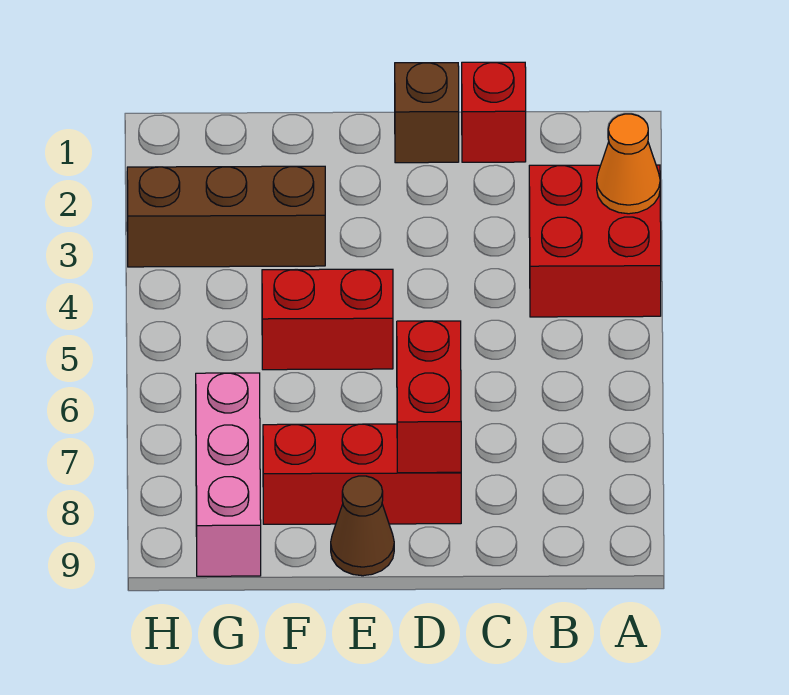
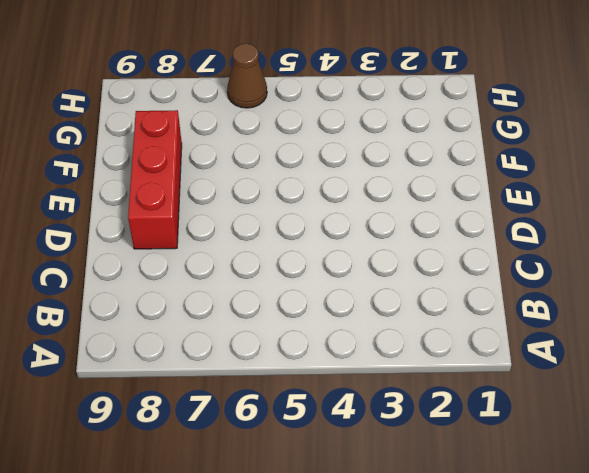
brown cone H6 level 1 -> brown cone E9 level 1
none -> red brick A3:B4 level 1
none -> red brick C1 level 1

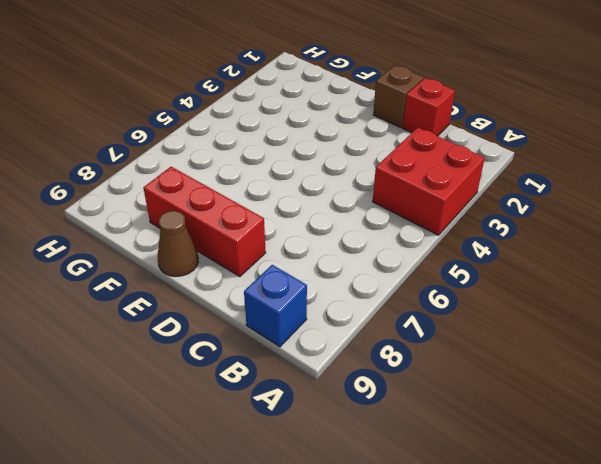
blue brick B9 level 1 -> none
none -> red brick E5:F5 level 1
none -> brown brick F3:H3 level 1

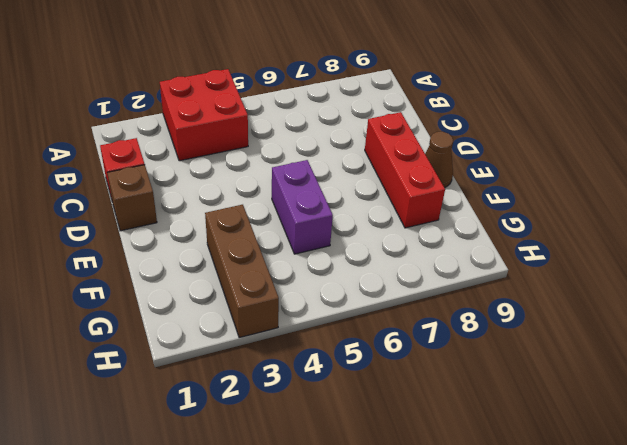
purple brick E5:F5 level 1 -> red brick E5:F5 level 1
none -> pink brick G7:G9 level 1
none -> orange cone A3 level 2

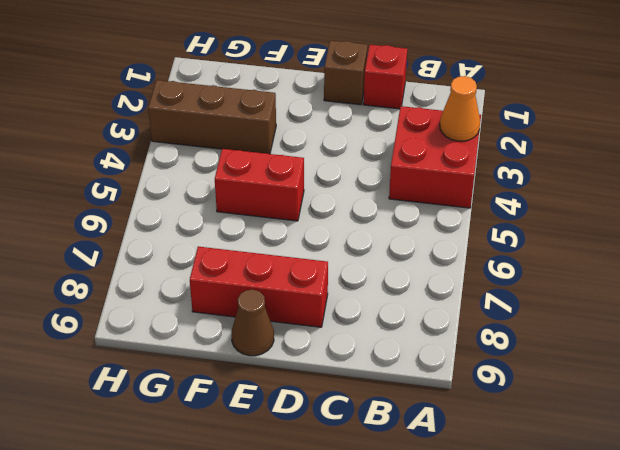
none -> pink brick G7:G9 level 1
none -> red brick D7:D8 level 2

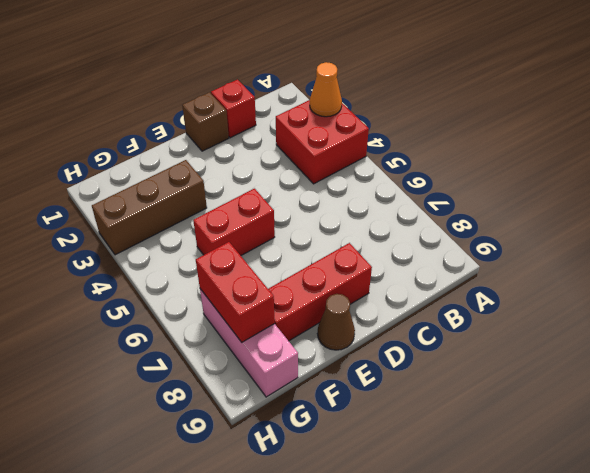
red brick G7:G8 level 2 -> red brick D7:D8 level 2

